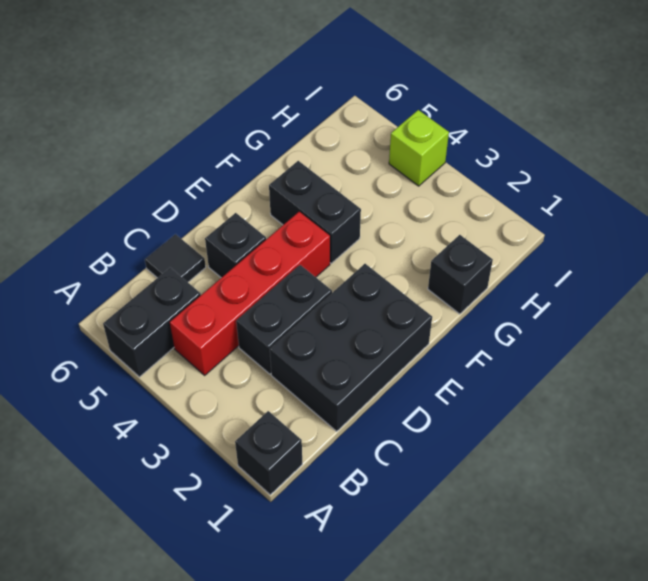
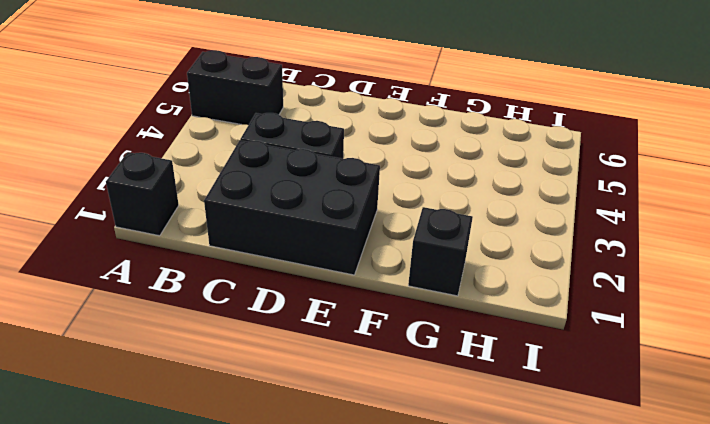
none -> red brick B4:E4 level 1
none -> black tile C6 level 1

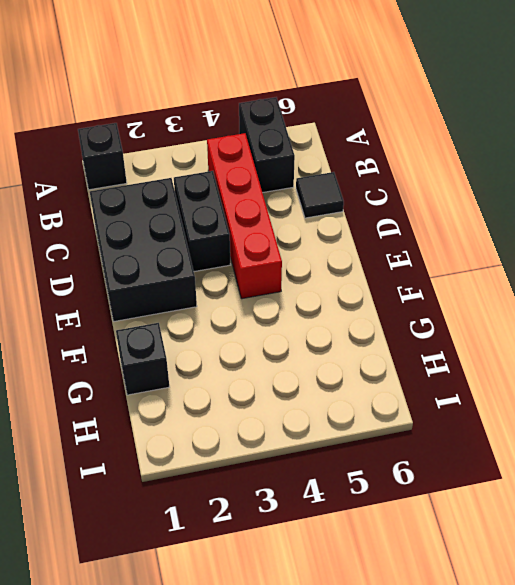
none -> black brick D5 level 1
none -> black brick F4:F5 level 1

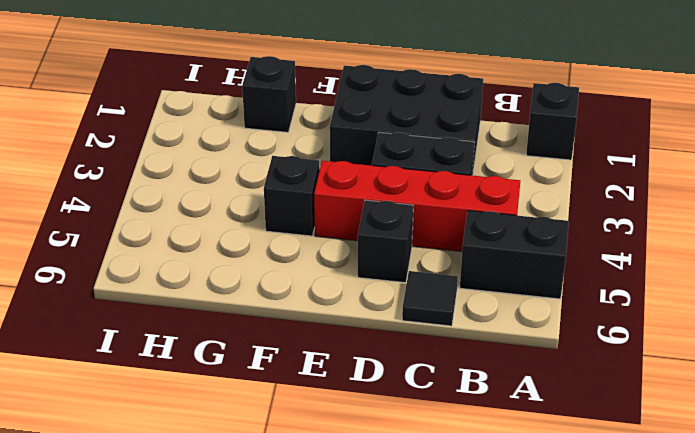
black brick F4 level 1 -> black brick F4:F5 level 1
none -> lime brick I4 level 1

